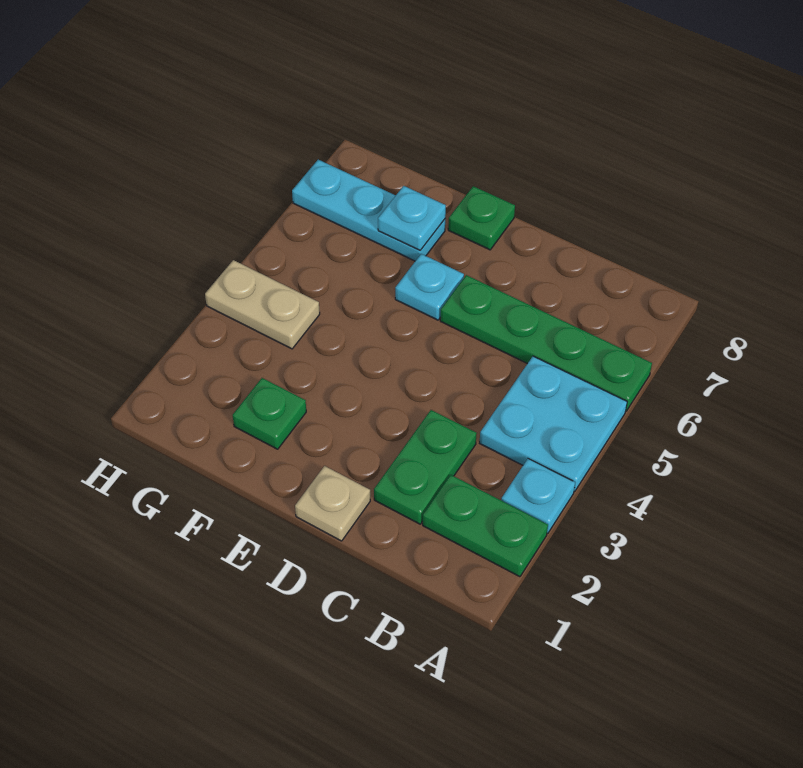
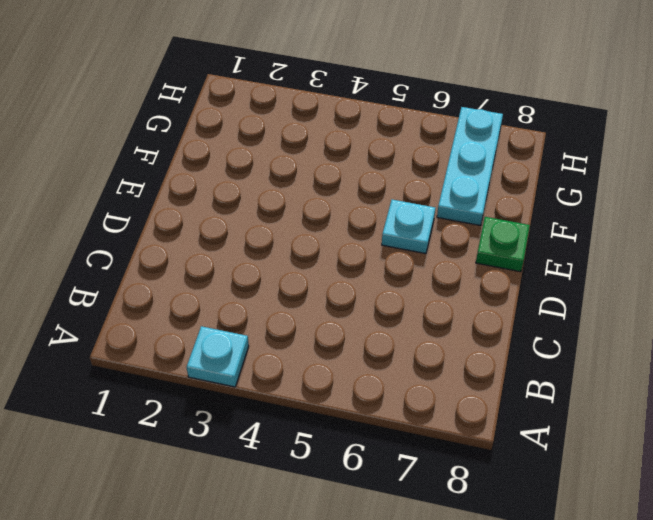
none -> green plate A2:B2 level 1
none -> cyan plate A4:B5 level 1
none -> green plate A6:D6 level 1

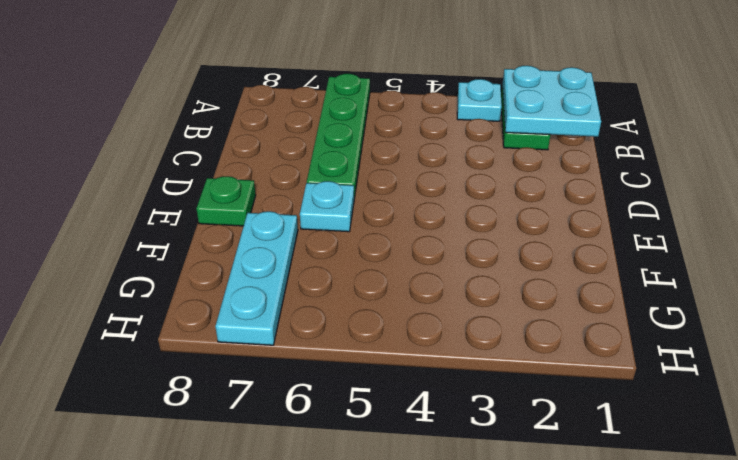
cyan plate A1:B2 level 2 -> cyan plate A4:B5 level 1
none -> green plate C2:C3 level 1
none -> tan plate D1 level 1
none -> green plate F2 level 1

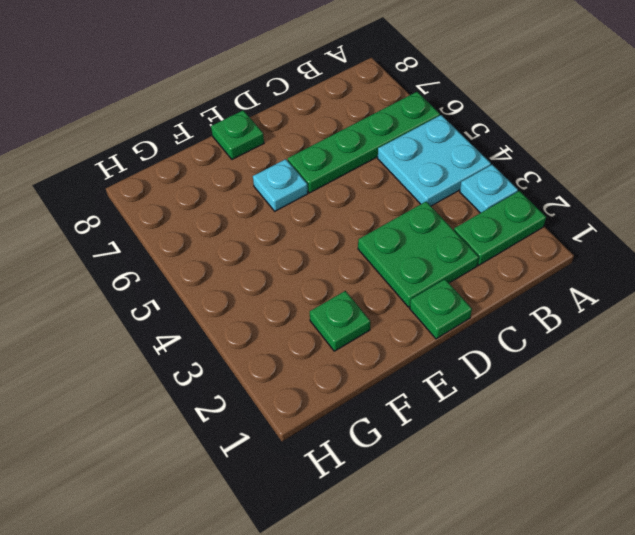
green plate C2:D3 level 1 -> green plate C2:C3 level 1
green plate D1 level 1 -> tan plate D1 level 1
none -> cyan plate F7:H7 level 1
none -> tan plate G4:H4 level 1
none -> cyan plate F7 level 2

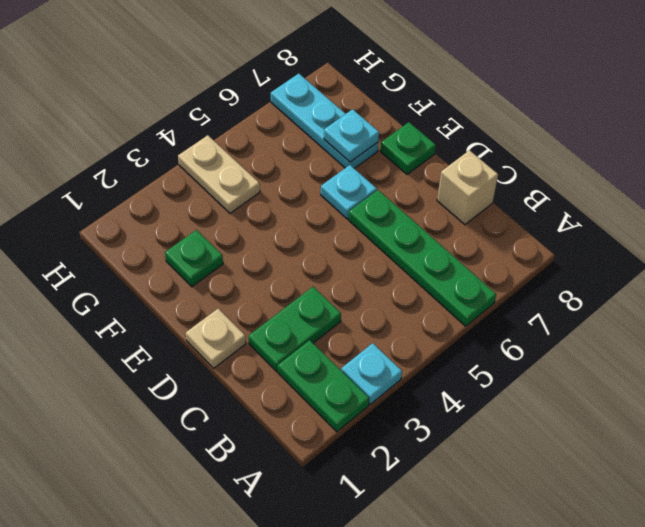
tan brick C8 level 1 -> none
none -> cyan plate A4:B5 level 1

